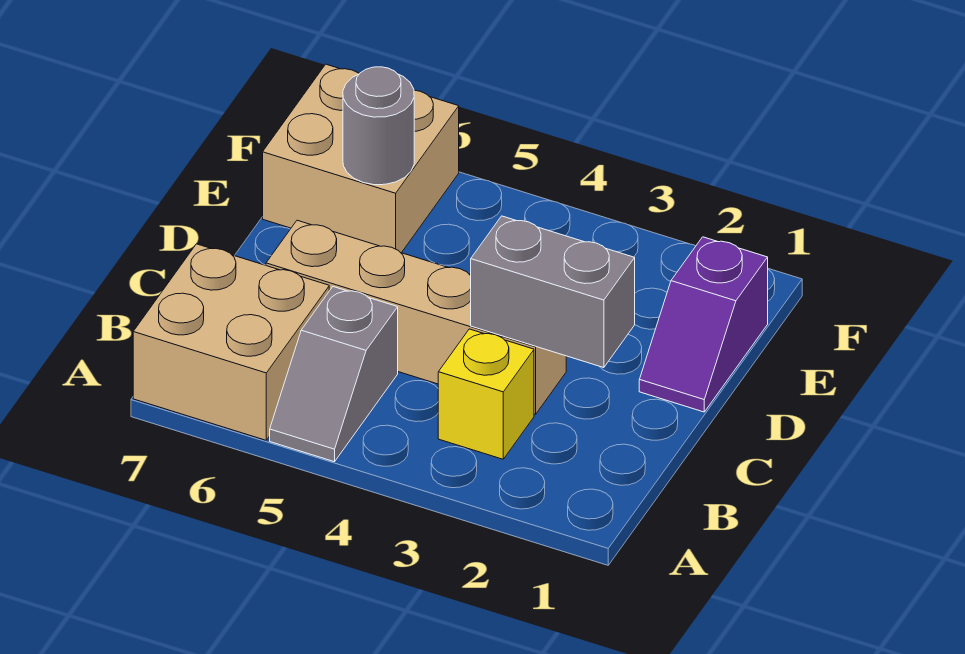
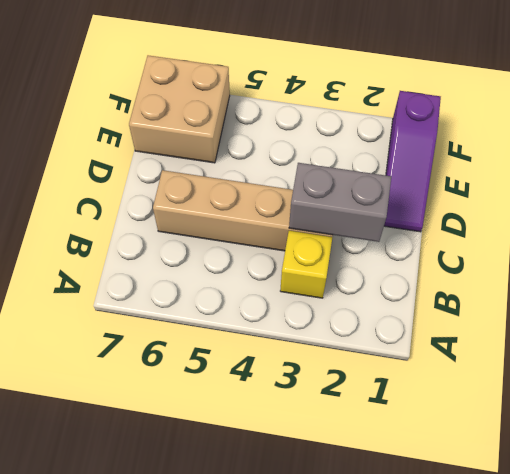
purple slope D1:F1 level 1 top F -> purple slope D1:E1 level 1 top E
none -> grey slope A5:B5 level 1 top B
none -> tan brick A6:B7 level 1

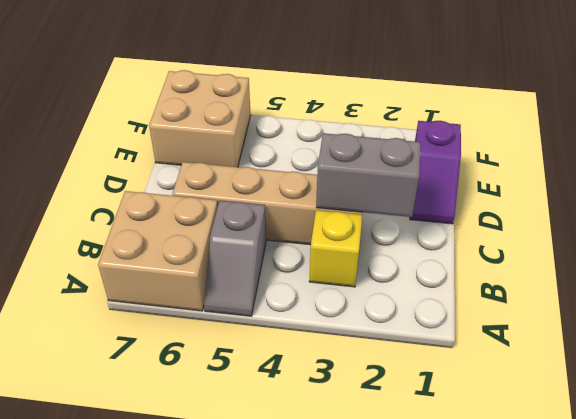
none -> grey round brick E6 level 2

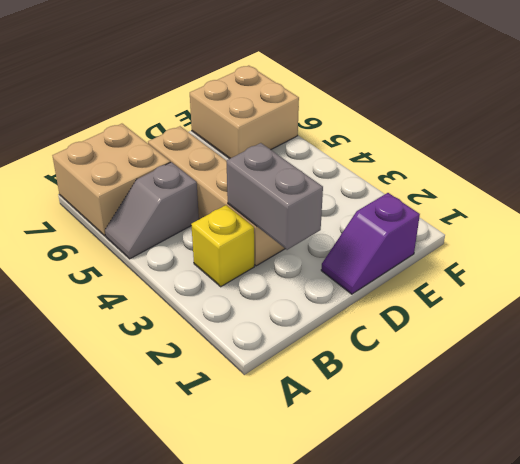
none -> grey round brick E6 level 2

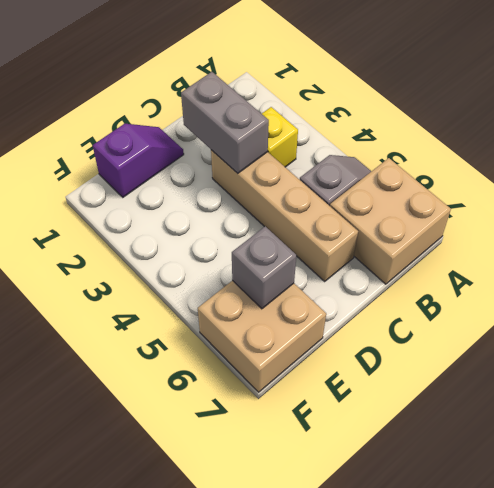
grey brick E6 level 2 -> grey round brick E6 level 2

